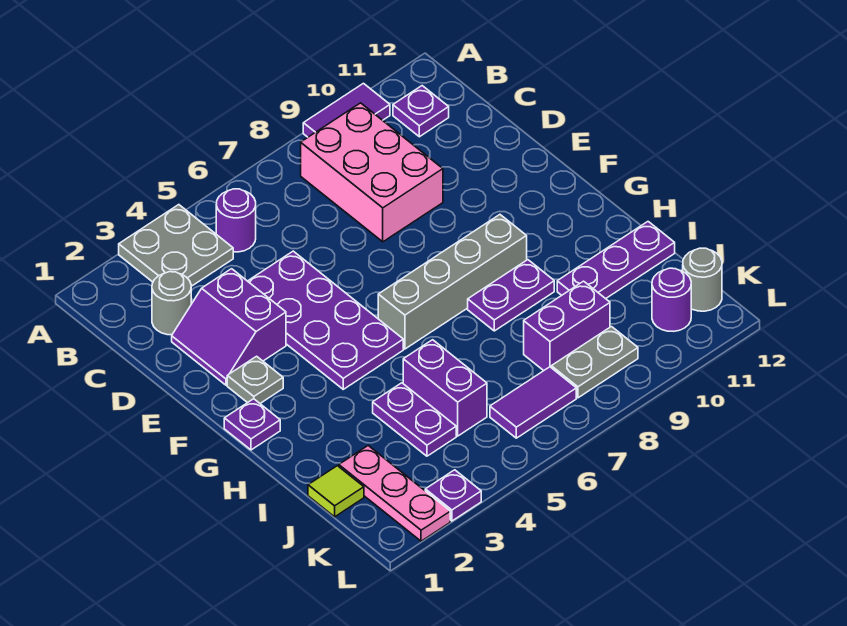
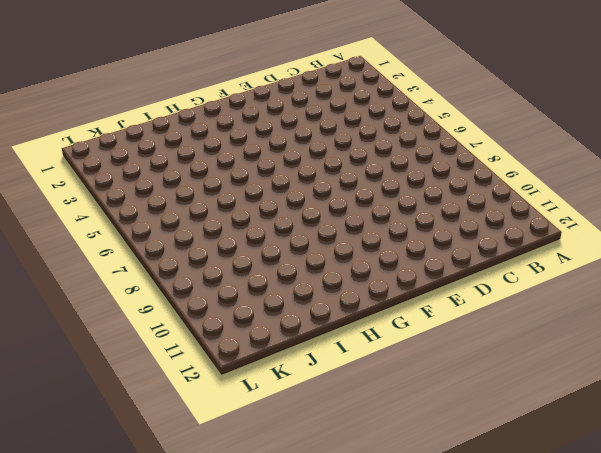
none -> grey plate A3:B4 level 1
none -> purple tile A9:A10 level 1
none -> purple round brick B5 level 1

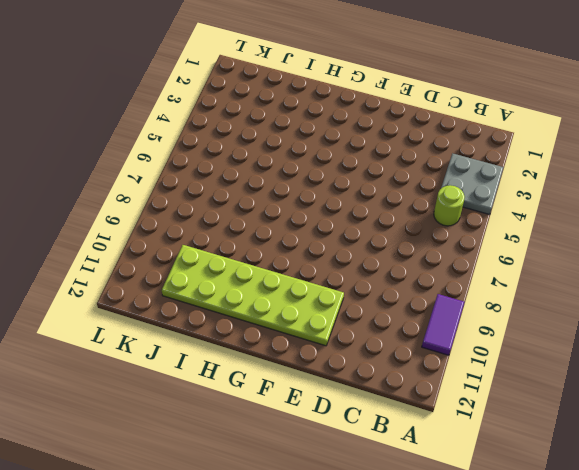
lime round brick B5 level 1 -> purple round brick B5 level 1
lime plate E10:J11 level 1 -> purple plate I10:I12 level 1
none -> pink brick B8:D9 level 1
none -> purple plate B11 level 1
none -> grey round brick C2 level 1

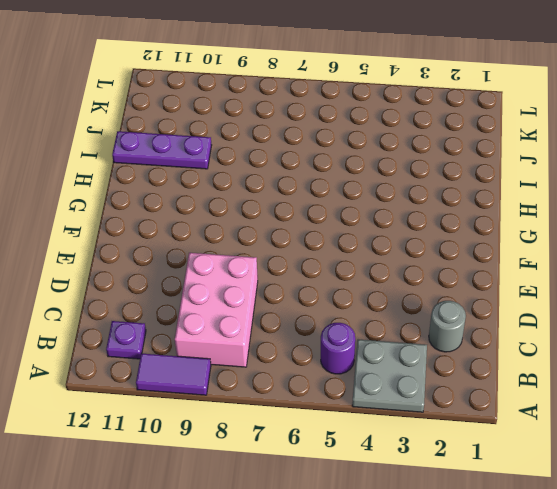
none -> purple slope D2:E3 level 1 top 3
none -> purple plate D4:G5 level 1
none -> grey plate F2 level 1

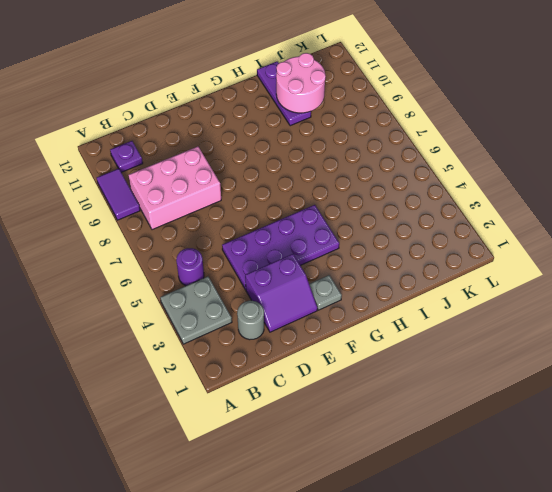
pink round brick I10:J11 level 2 -> none
none -> purple plate G1 level 1
none -> grey brick G6:G9 level 1
none -> purple plate H8:H9 level 1

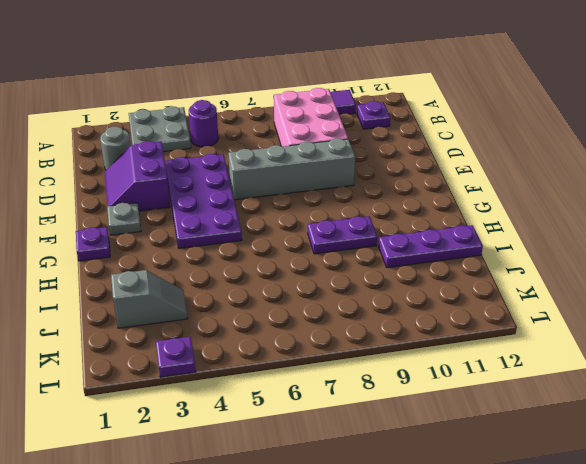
grey brick E6:E9 level 1 -> grey brick G6:G9 level 1
grey slope J2:J3 level 1 top 2 -> pink plate J2:L2 level 1
none -> purple plate I4:J4 level 1
none -> purple brick I5:J5 level 1
none -> lime tile J1 level 1

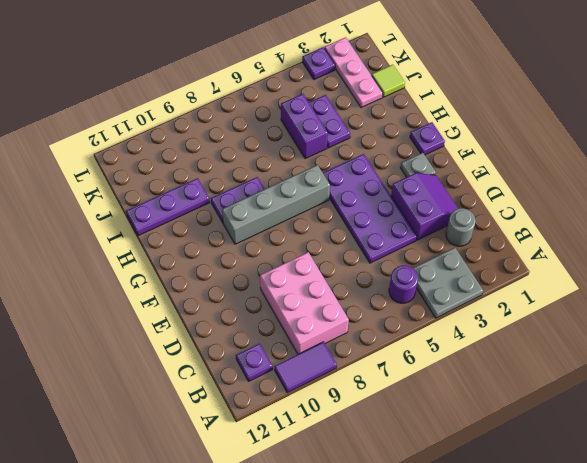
none -> purple brick J8:J9 level 1
none -> purple tile K6:K7 level 1
none -> grey plate K8:K9 level 1

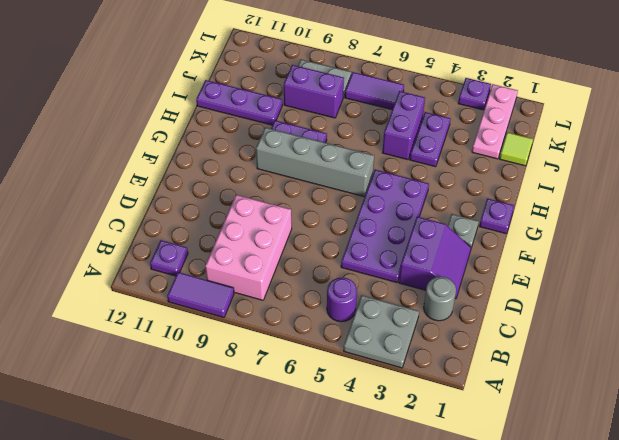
none -> purple round brick K11 level 1
none -> grey round brick K12 level 1

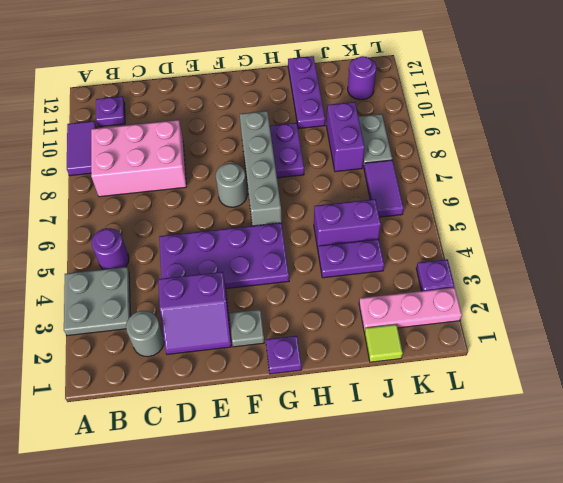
grey round brick F7 level 1 -> grey round brick K12 level 1

